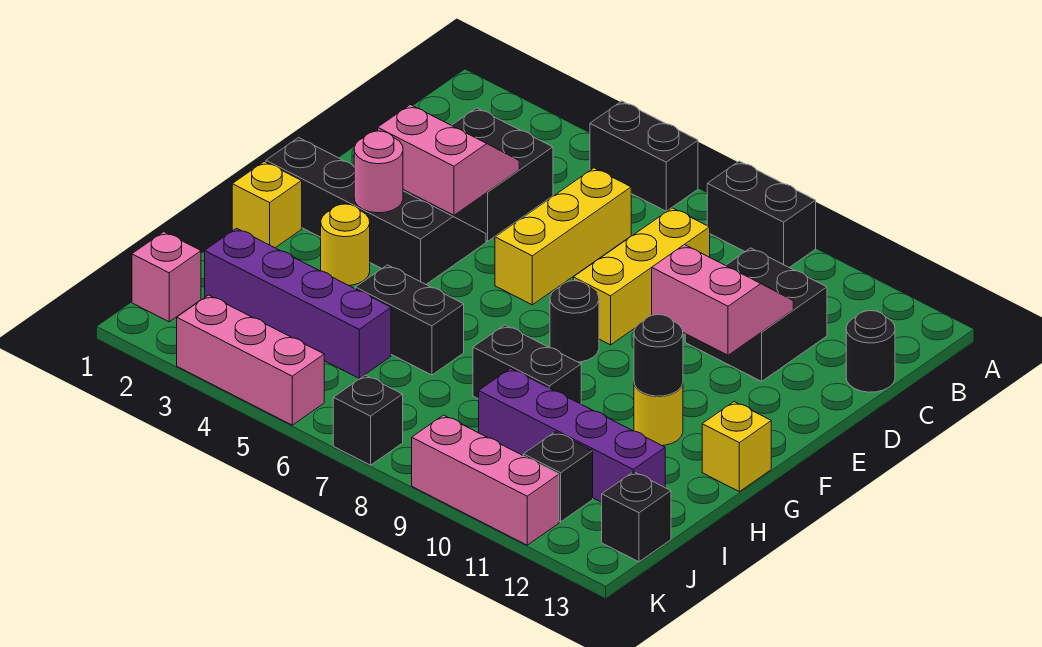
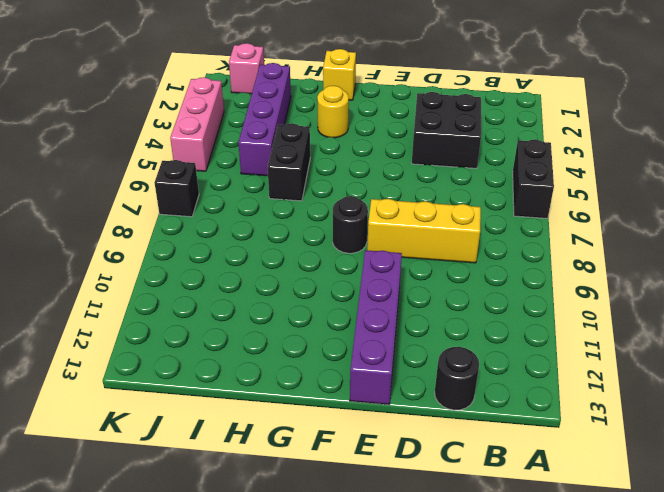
purple brick E10:E13 level 1 -> purple brick I9:I12 level 1
none -> black brick A8:A9 level 1
none -> yellow brick C6:E6 level 1
none -> black brick C10:D11 level 1

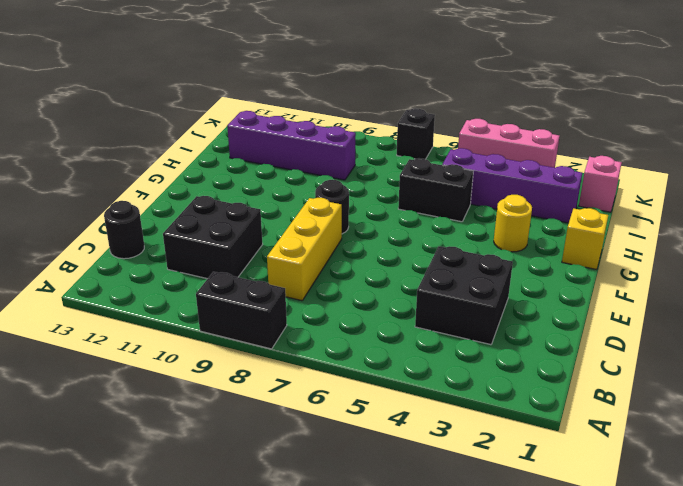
none -> black brick A5:A6 level 1
none -> yellow brick C6:E6 level 1
none -> black slope E1:F4 level 1 top F

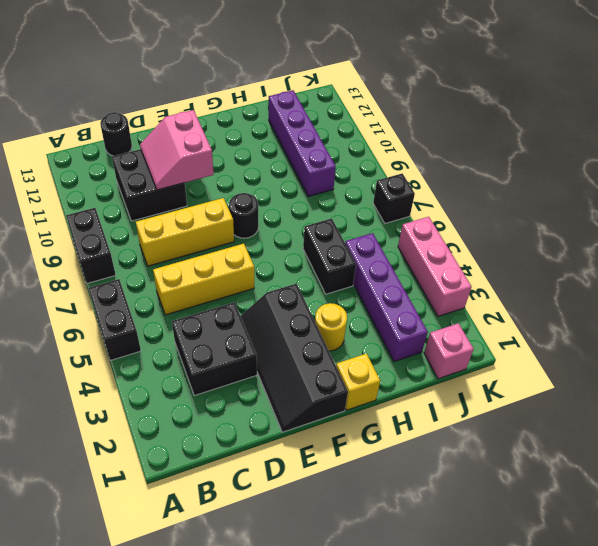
none -> yellow round brick G11 level 1
none -> yellow brick G13 level 1
none -> black brick H8:H9 level 1

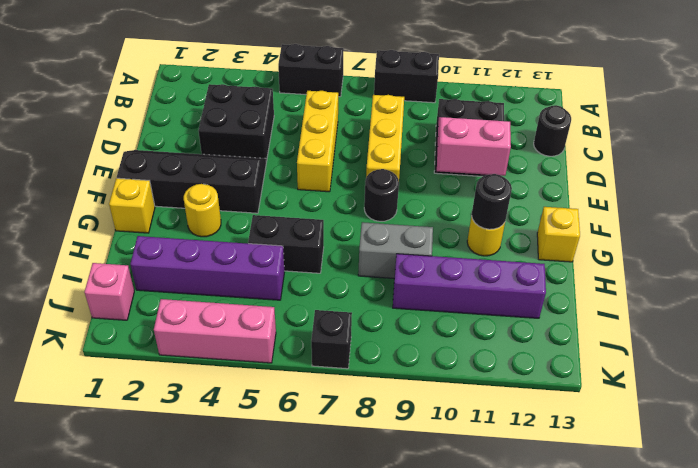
grey brick H8:H9 level 1 -> black brick H8:H9 level 1
none -> black brick J11 level 1
none -> black brick J13 level 1
none -> pink brick K9:K11 level 1

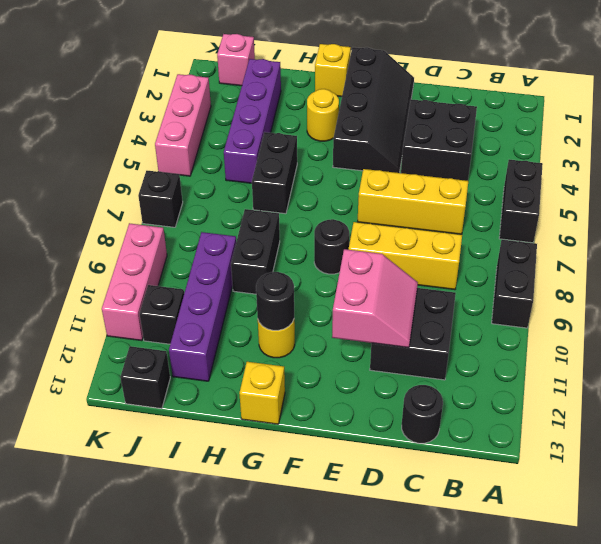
none -> pink slope D3:E4 level 2 top E
none -> pink round brick F3 level 2

